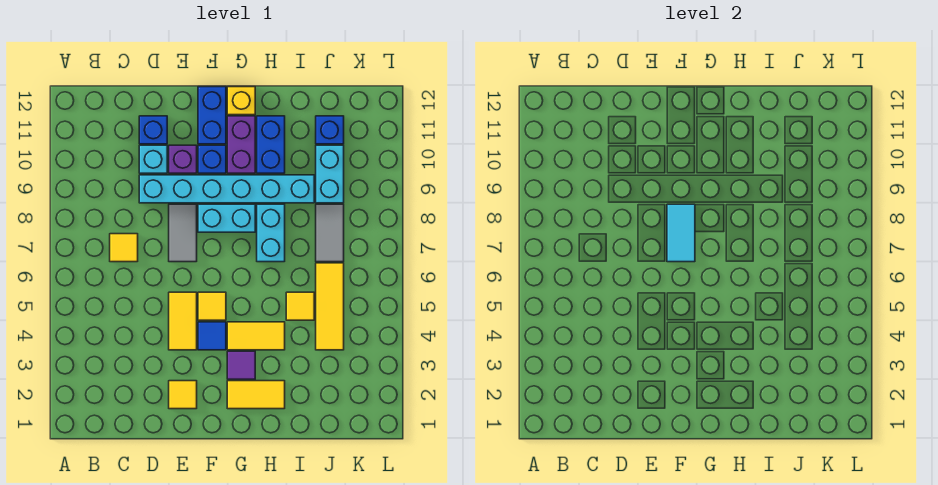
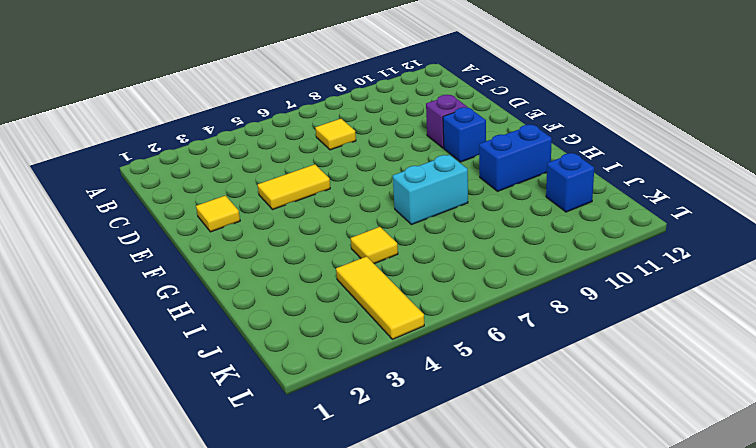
yellow tile J4:L4 level 1 -> yellow tile J4:J6 level 1
none -> cyan brick D9:I9 level 1
none -> cyan brick D10 level 1
none -> blue brick D11 level 1

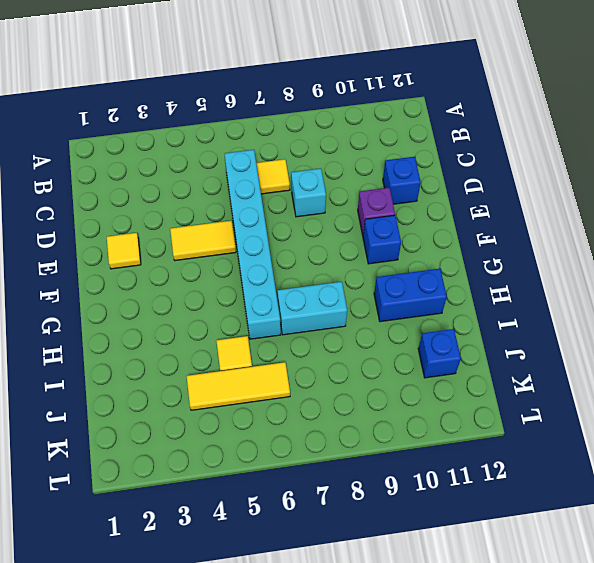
cyan brick C6:H6 level 1 -> cyan brick D9:I9 level 1
cyan brick D8 level 1 -> cyan brick D10 level 1
none -> grey tile E7:E8 level 1
none -> blue tile F4 level 1
none -> yellow tile F5 level 1

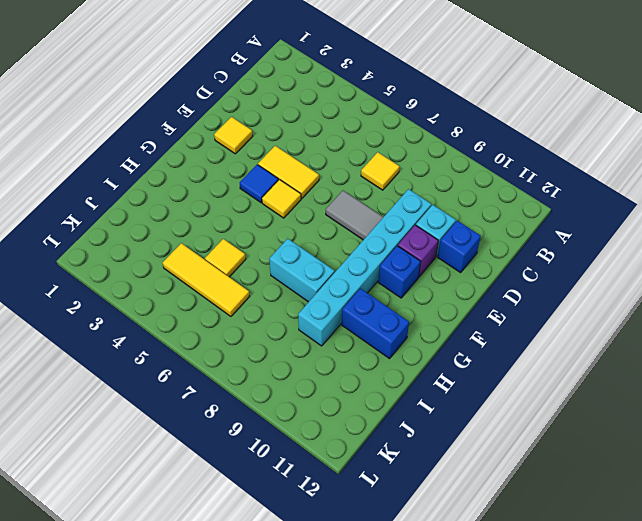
none -> cyan brick F8:G8 level 1
none -> blue brick F11:F12 level 1
none -> yellow tile G2:H2 level 1

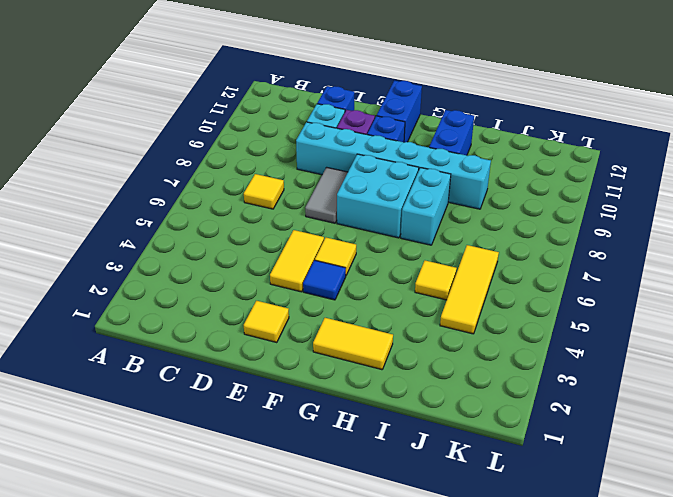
cyan brick F7:G8 level 1 -> cyan brick F8:G8 level 1
none -> purple tile G3 level 1
none -> yellow tile G4:H4 level 1
none -> purple brick G10:G11 level 1

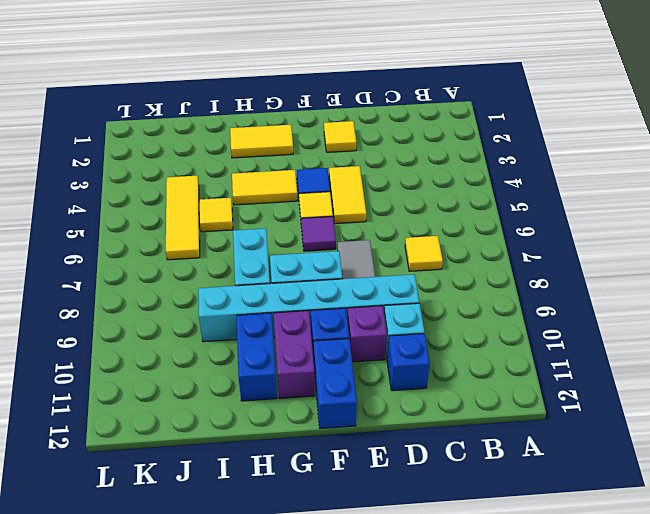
purple tile F6 level 1 -> purple tile G3 level 1
none -> yellow brick G12 level 1
none -> grey tile J7:J8 level 1
none -> cyan brick J9:J10 level 1

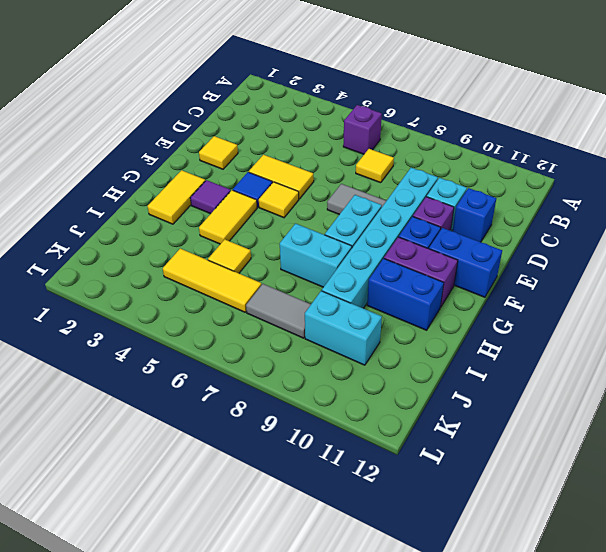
purple brick B6 level 1 -> none
none -> yellow brick G12 level 1
none -> blue brick J11 level 1
none -> cyan tile F7:F8 level 2

